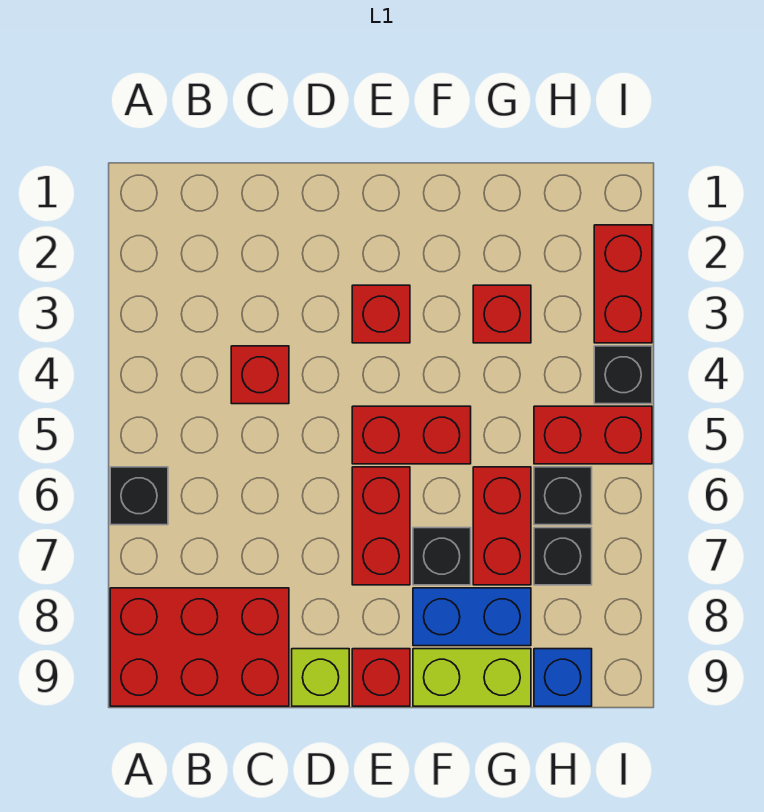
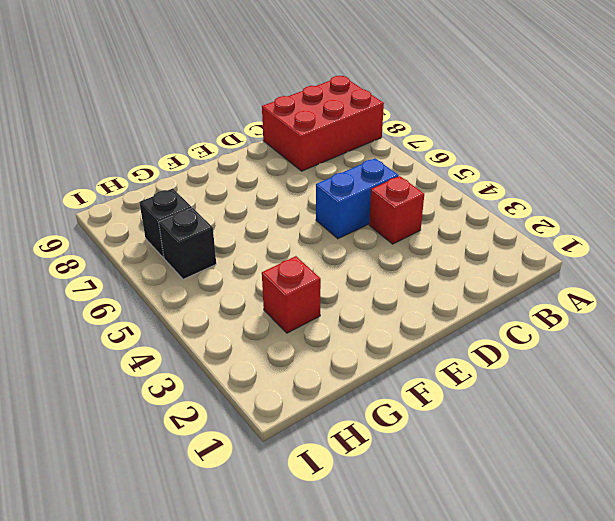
blue brick C5:D5 level 1 -> blue brick F8:G8 level 1
none -> black brick A6 level 1
none -> lime brick D9 level 1
none -> red brick E3 level 1

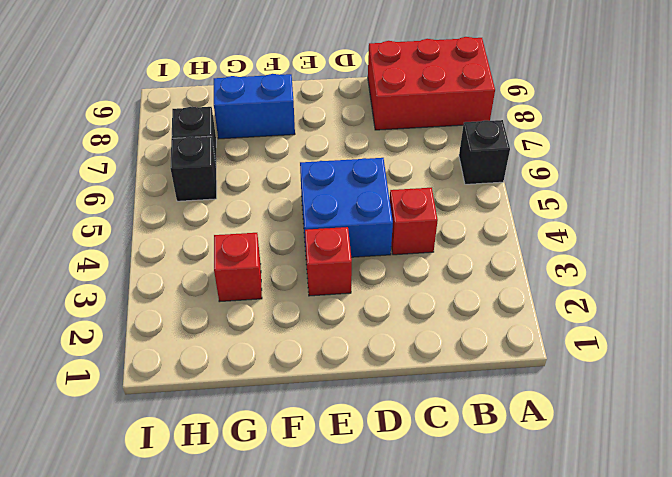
blue brick D4:E5 level 1 -> red brick E5:F5 level 1
none -> lime brick D9 level 1
none -> red brick E6:E7 level 1
none -> red brick E9 level 1

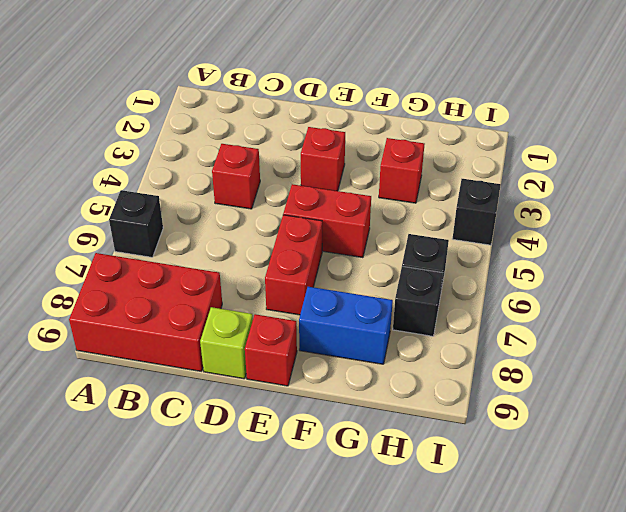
none -> black brick F7 level 1
none -> lime brick F9:G9 level 1
none -> red brick G6:G7 level 1

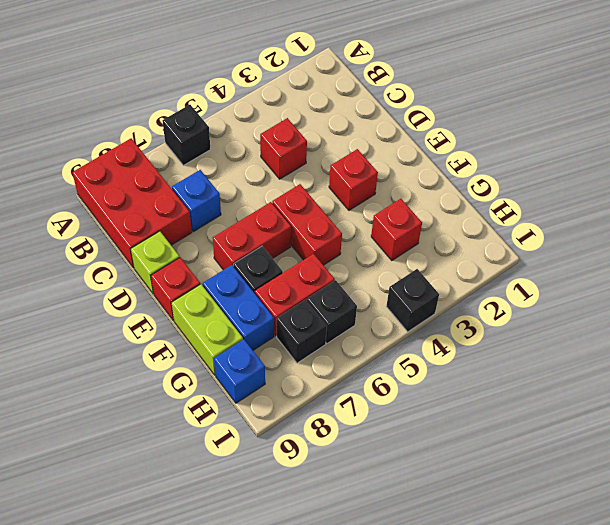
blue brick C7 level 1 -> none
none -> red brick H5:I5 level 1
none -> red brick I2:I3 level 1

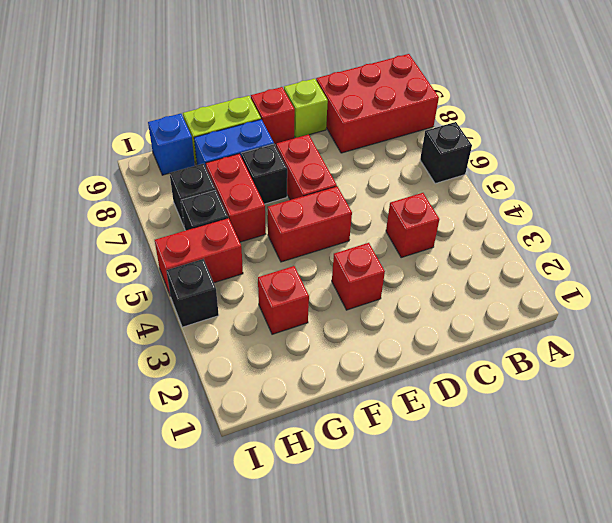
none -> red brick I2:I3 level 1

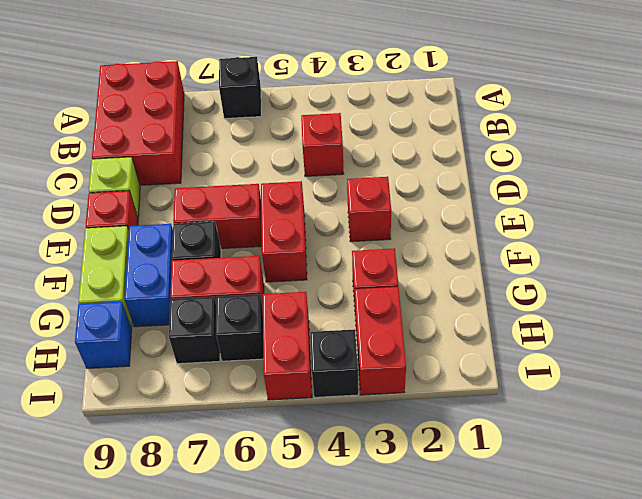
red brick H3:I3 level 1 -> red brick I2:I3 level 1

